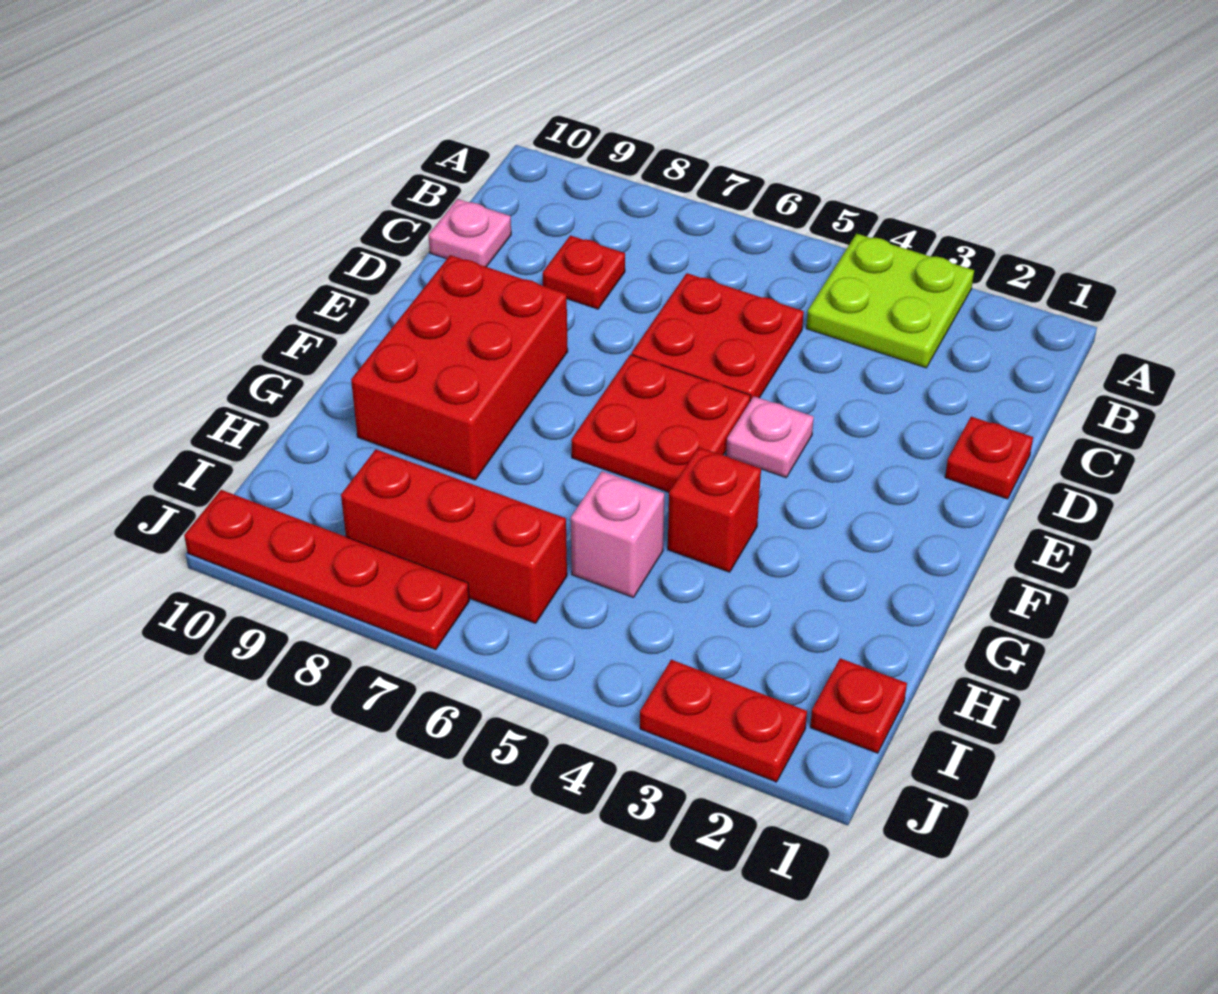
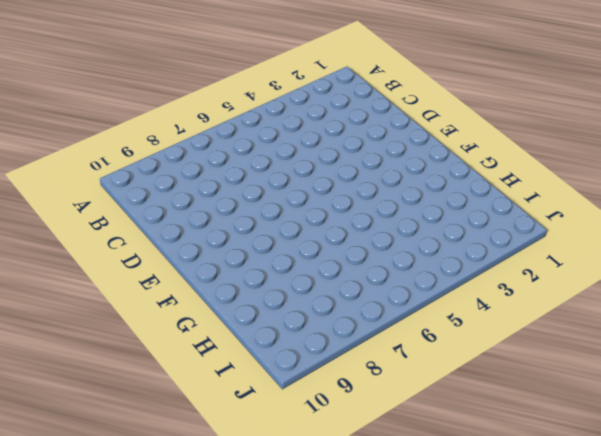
none -> lime plate A3:B4 level 1
none -> red plate C5:D6 level 1
none -> red plate C8 level 1

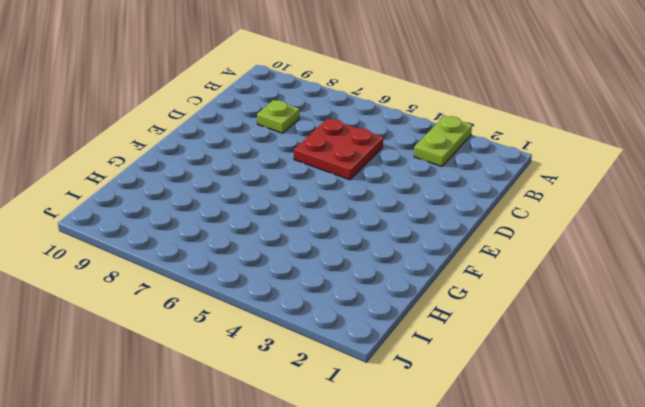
lime plate A3:B3 level 1 -> lime plate A3:B4 level 1
lime plate C8 level 1 -> red plate C8 level 1
none -> pink plate C10 level 1
none -> red plate D1 level 1
none -> pink plate E4 level 1

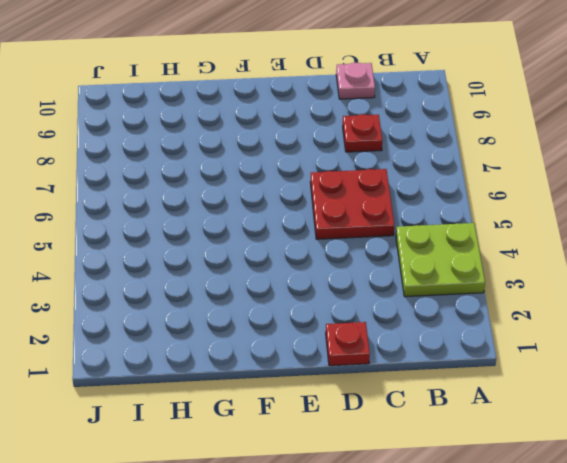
none -> pink plate E4 level 1
none -> red plate E5:F6 level 1
none -> red brick E8:G9 level 1

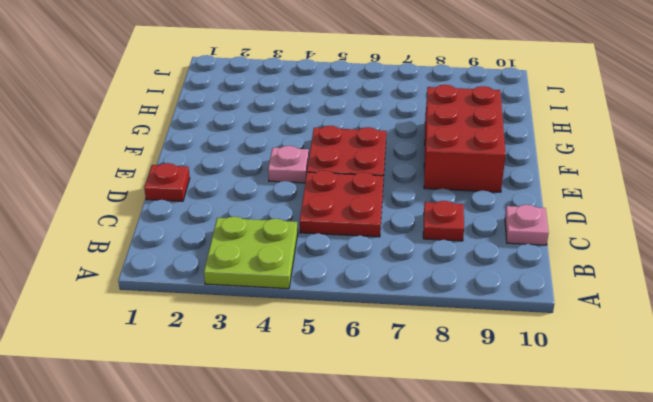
none -> red brick G4 level 1
none -> pink brick H5 level 1
none -> red plate I1 level 1

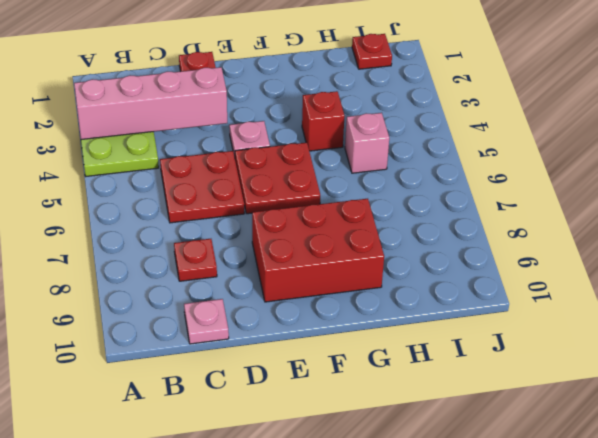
pink brick A3:D3 level 2 -> none
none -> red brick I6:I8 level 1
none -> red plate J2:J3 level 1
none -> red plate J7:J10 level 1

